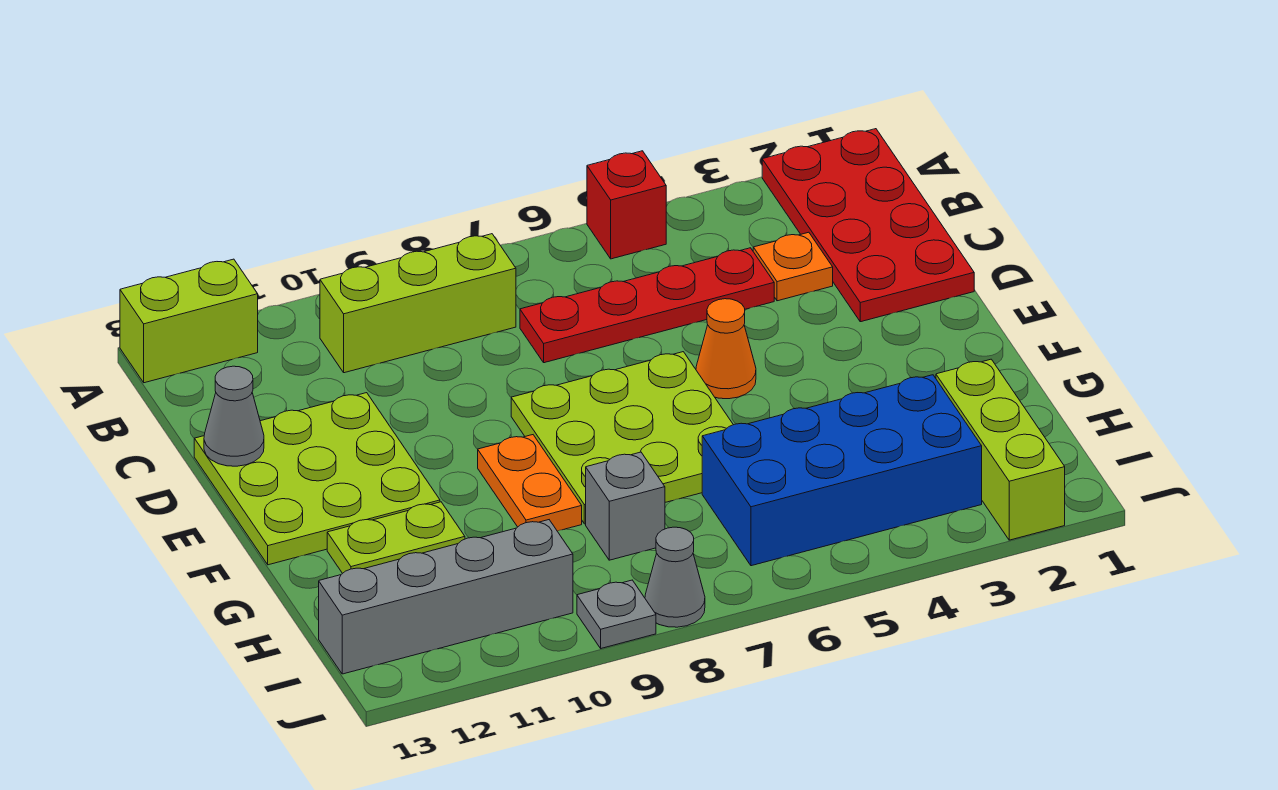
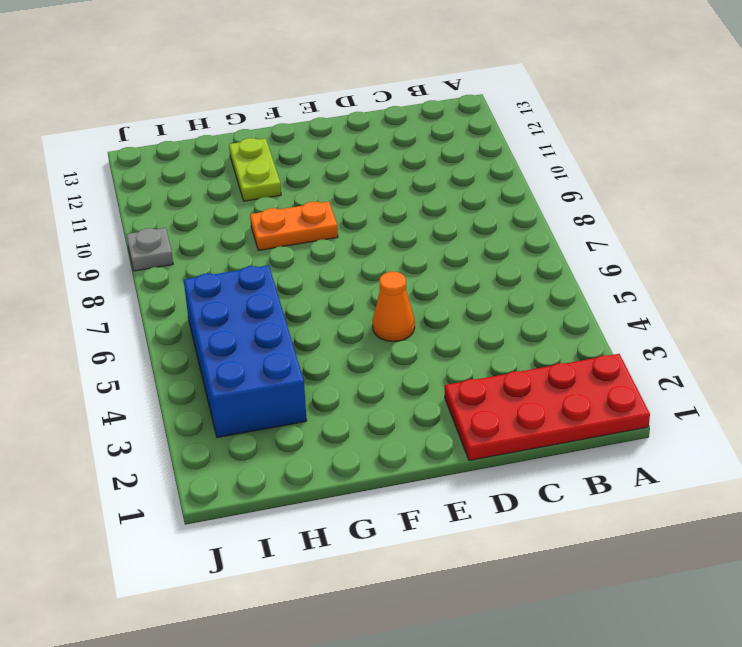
none -> red brick A5 level 1
none -> lime brick A12:A13 level 1
none -> lime brick B8:B10 level 1

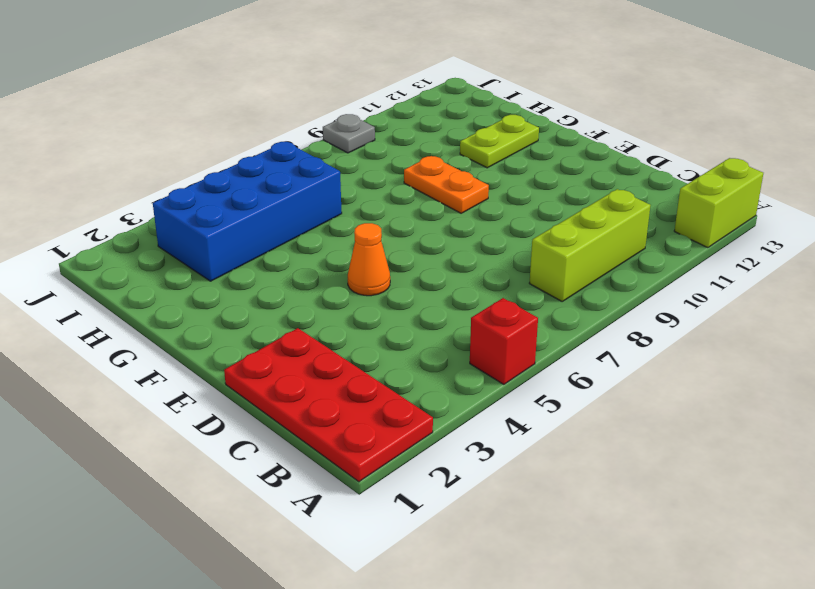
none -> orange plate C3 level 1
none -> red plate C4:C7 level 1
none -> lime plate D11:F13 level 1

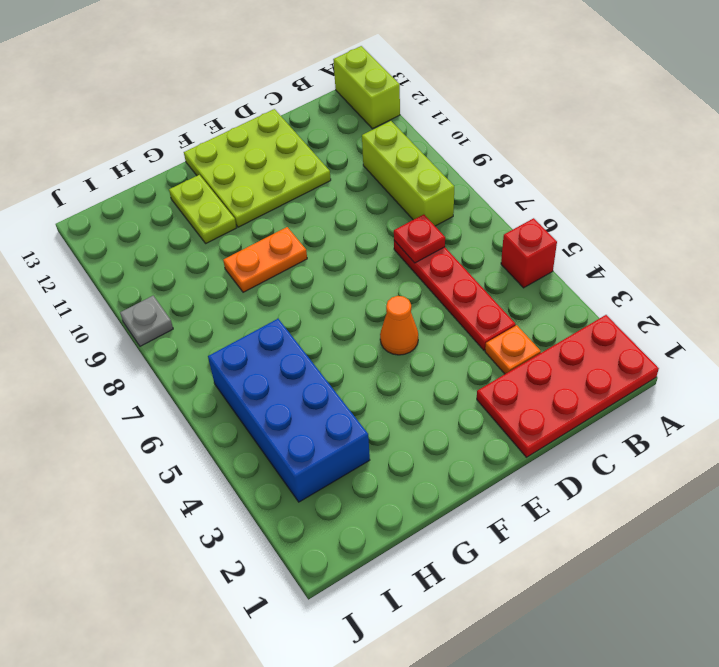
red plate C7 level 2 -> none
none -> lime plate E6:G8 level 1
none -> lime brick H2:J2 level 1
none -> grey brick H8 level 1

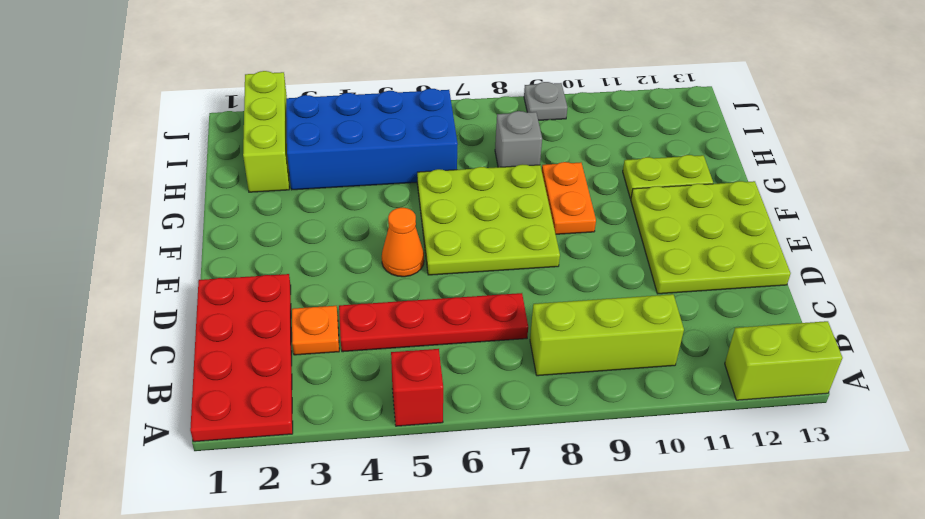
none -> grey brick I10:I13 level 1
none -> grey cone J8 level 1
none -> grey cone D13 level 2

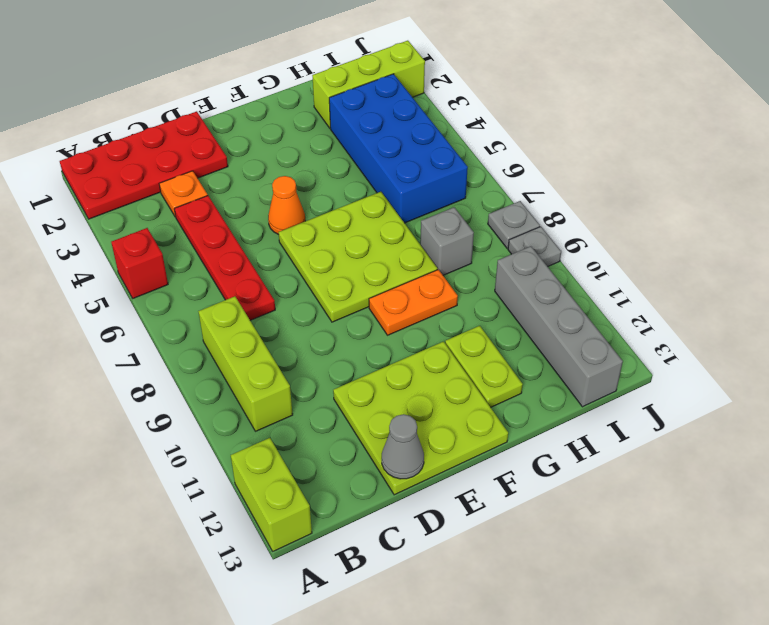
grey plate J8 level 1 -> grey cone J8 level 1

